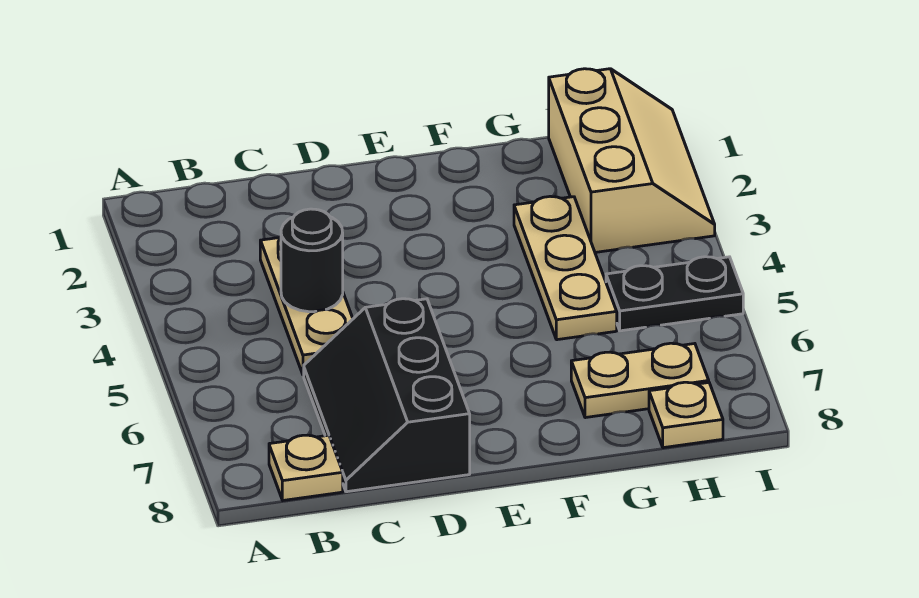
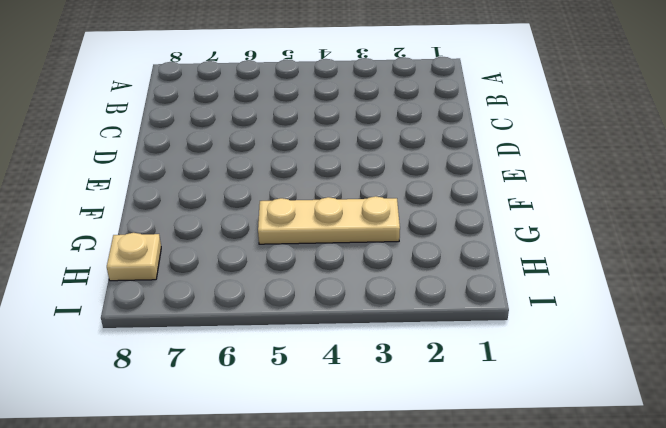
none -> tan plate B8 level 1
none -> tan plate C3:C5 level 1

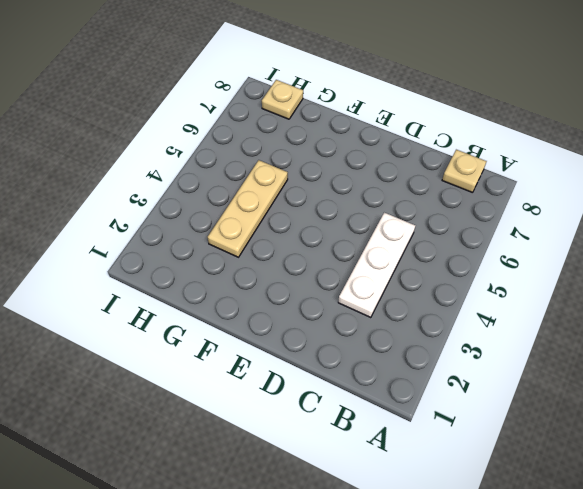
white plate C3:C5 level 1 -> tan plate C3:C5 level 1
none -> black slope C6:D8 level 1 top D
none -> tan plate G7:H7 level 1

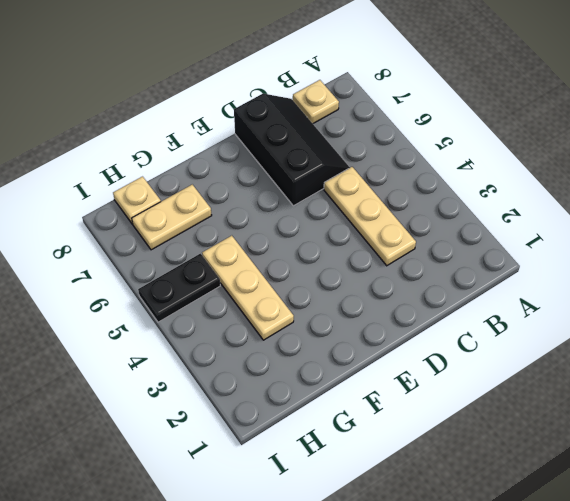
none -> tan slope H1:I3 level 1 top H
none -> black round brick C4 level 2

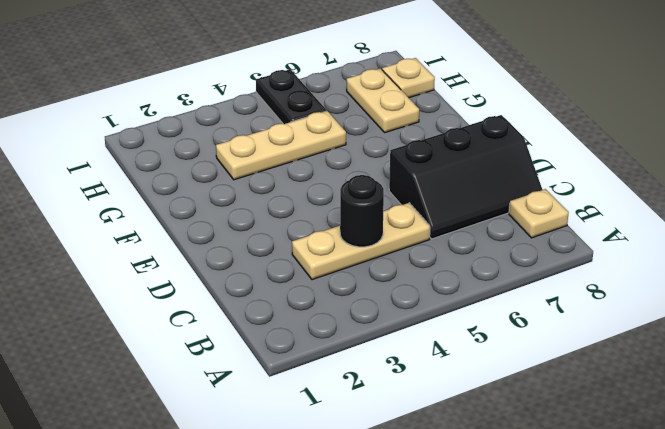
none -> tan slope H1:I3 level 1 top H

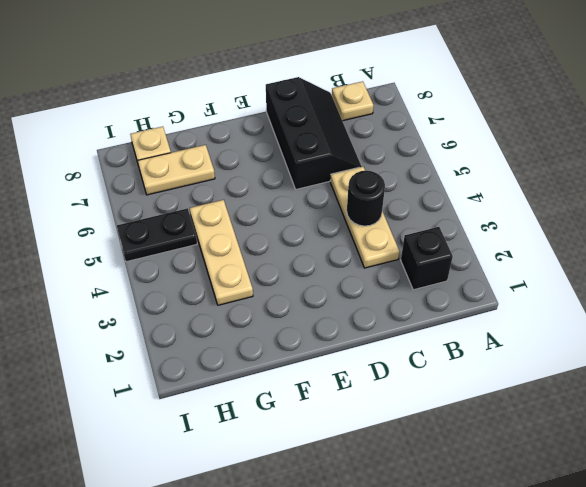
black brick B2 level 1 -> none
none -> tan slope H1:I3 level 1 top H

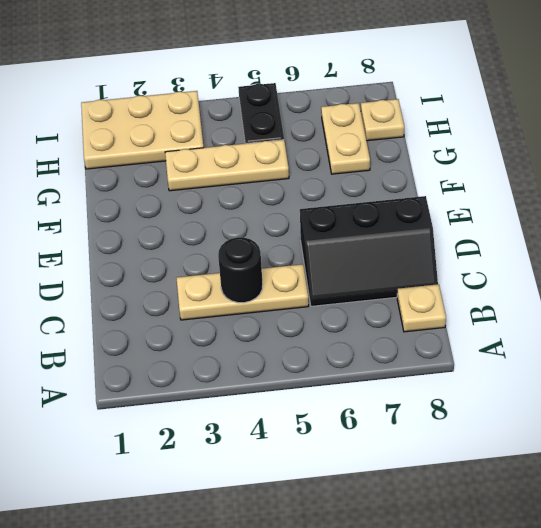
tan plate H1:I3 level 1 -> tan slope H1:I3 level 1 top H

